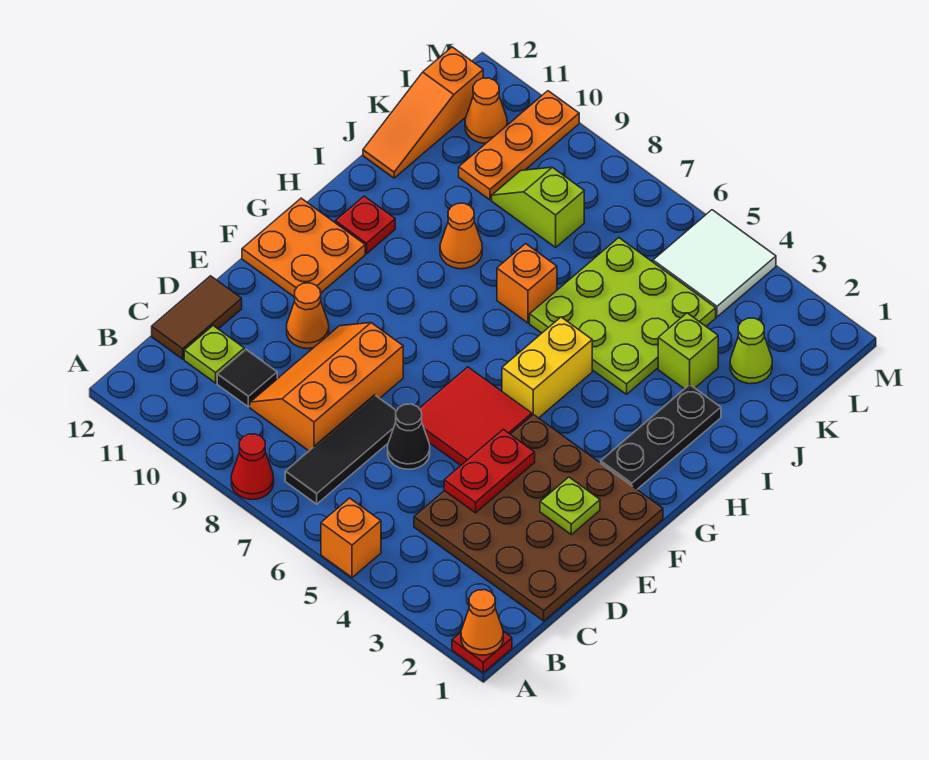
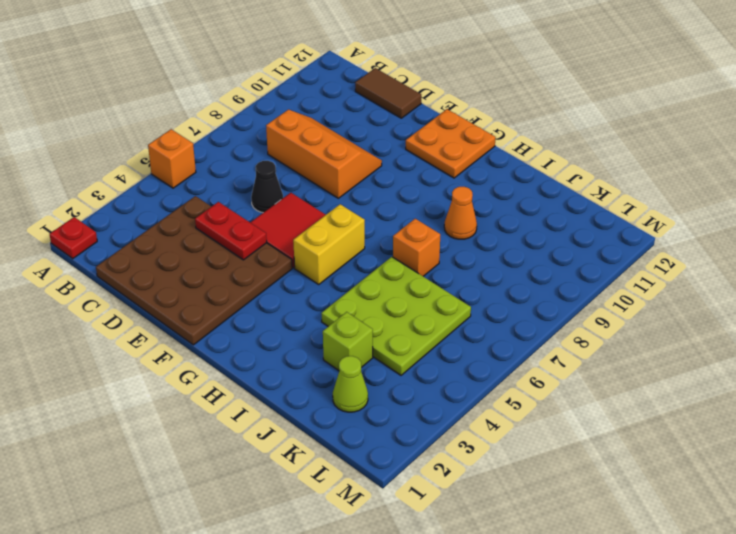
yellow brick G5:G6 level 1 -> yellow brick G5:H5 level 1
none -> red cone A8 level 1
none -> black tile B7:D7 level 1
none -> black tile C10 level 1

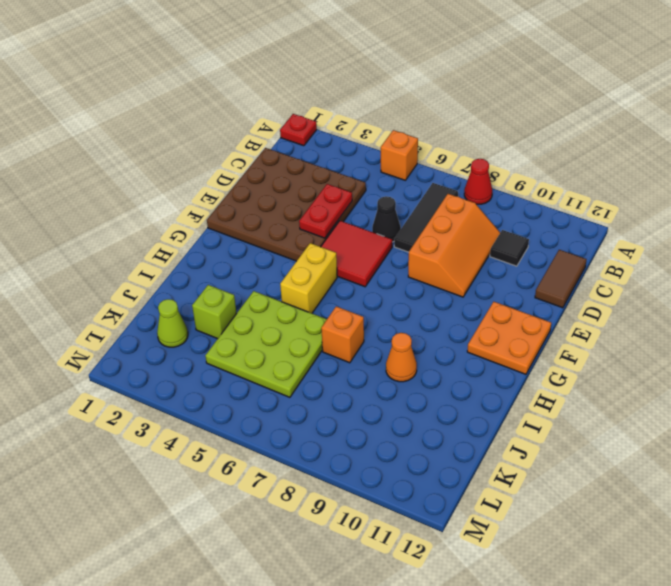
none -> lime plate C11 level 1
none -> orange cone E10 level 1
none -> black plate G2:I2 level 1

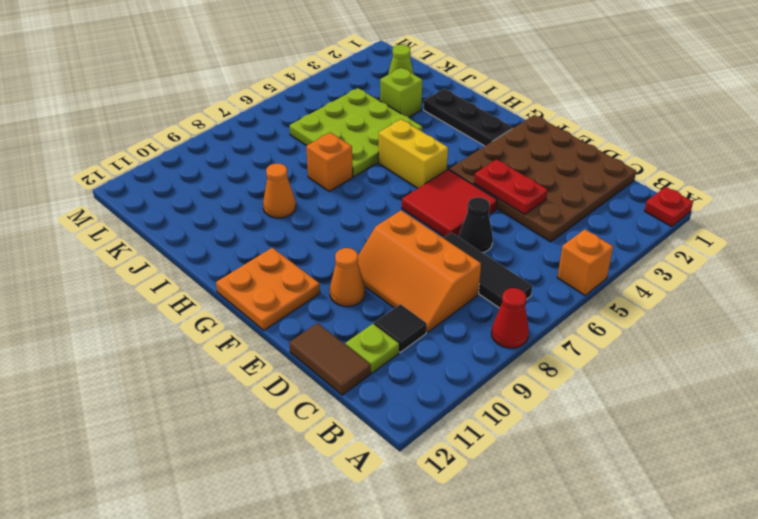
none -> red plate H11 level 1
none -> orange slope J12:L12 level 1 top L
none -> lime slope K8:K9 level 1 top 8

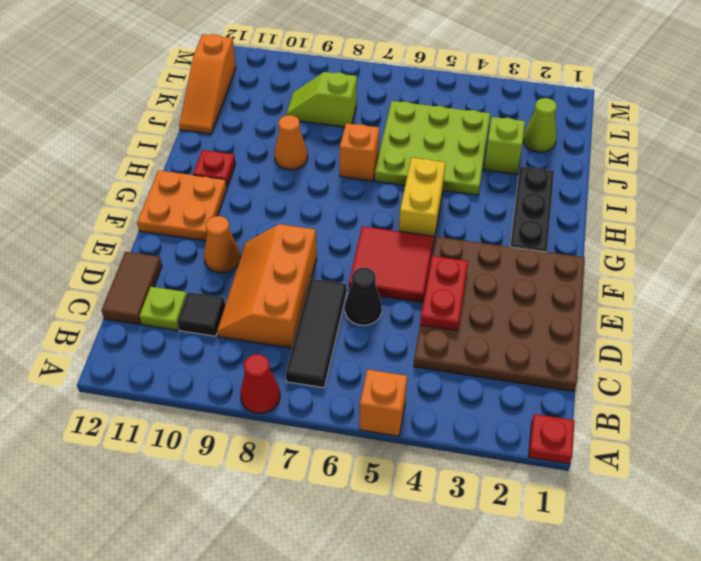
none -> orange plate K10:M10 level 1
none -> white tile L4:M5 level 1
none -> orange cone L11 level 1

